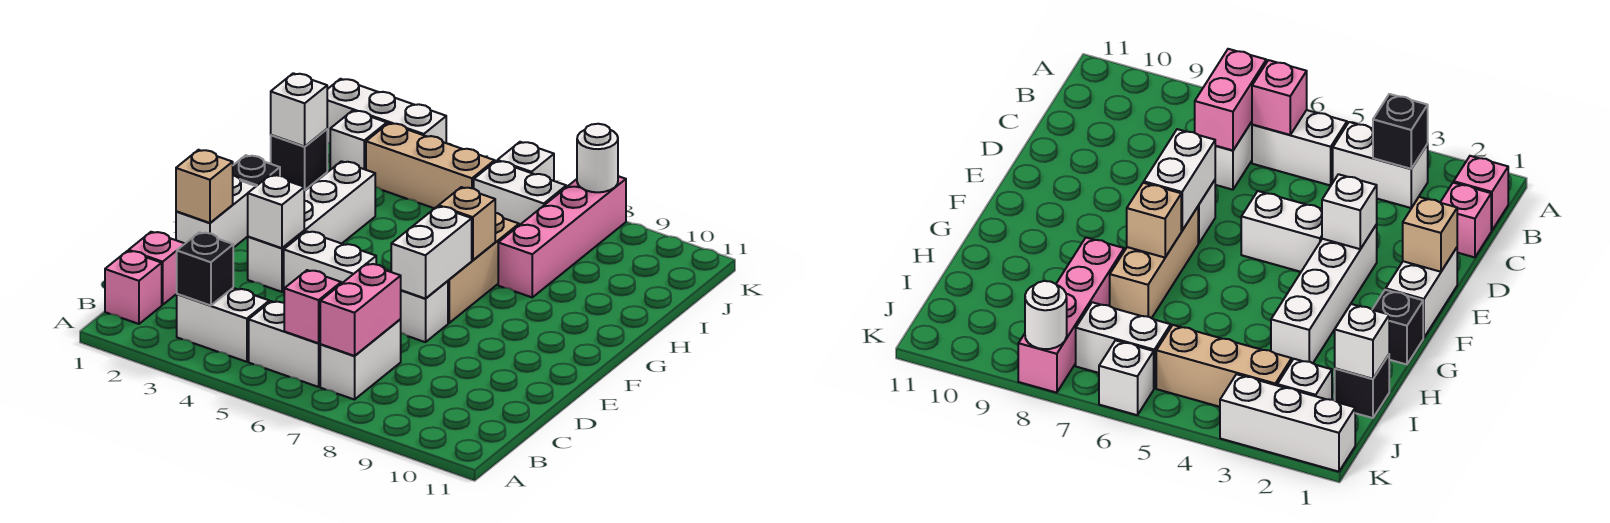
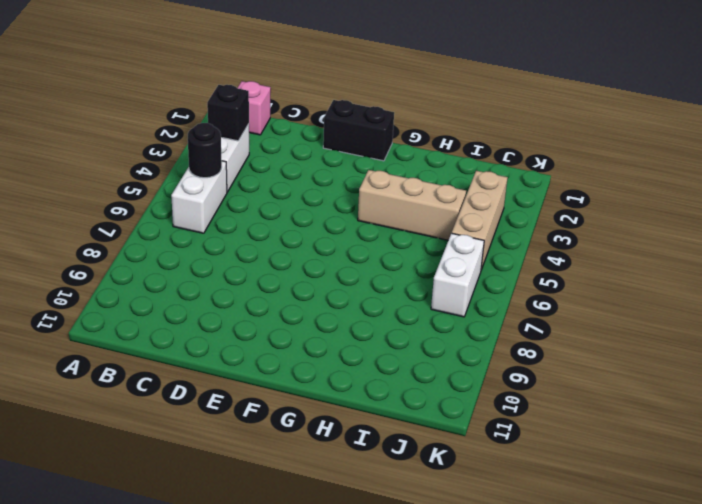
black round brick B5 level 2 -> none
black brick E1:F1 level 1 -> white brick E1:F1 level 1
tan brick G4:I4 level 1 -> tan brick F7:H7 level 1
none -> white brick B7:C7 level 1
none -> pink brick C1 level 1
none -> white brick E3:H3 level 1

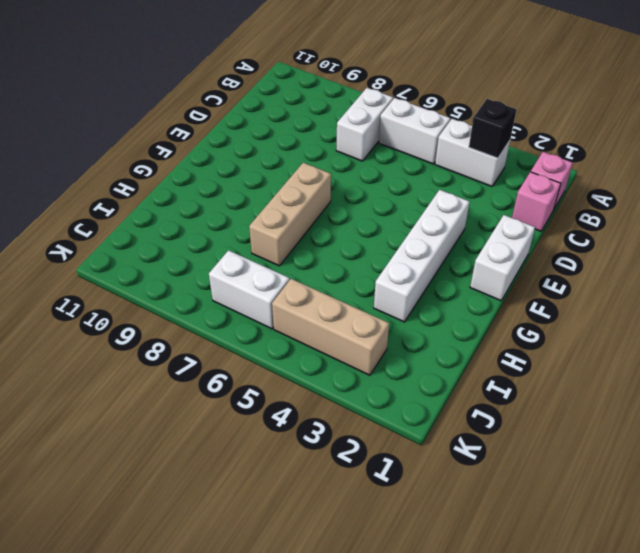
none -> white brick E4:E5 level 1
none -> white brick E7 level 1
none -> black brick G1 level 1

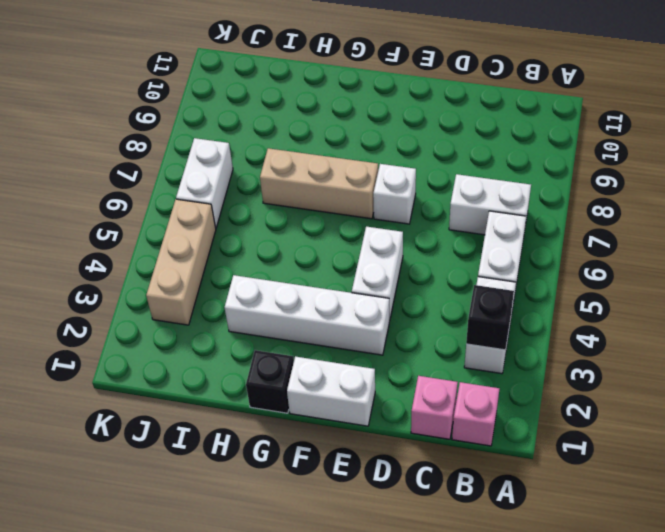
none -> pink brick H8:K8 level 1
none -> black brick I1 level 1
none -> white brick J2 level 1

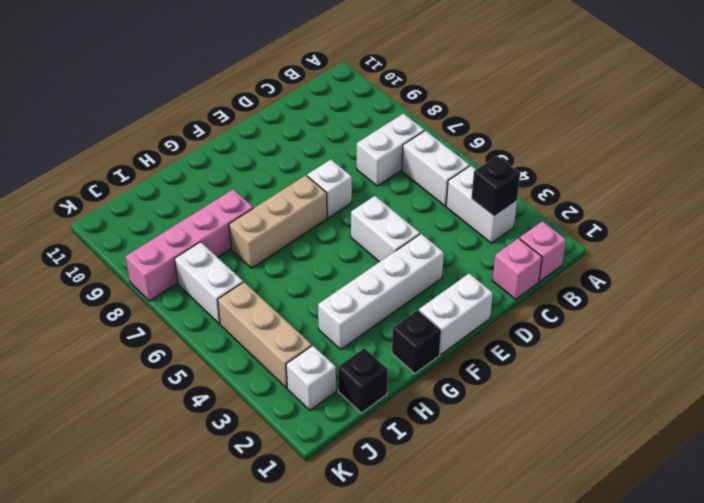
none -> white brick K1:K3 level 1
none -> white brick K6 level 1
none -> pink brick B6 level 2

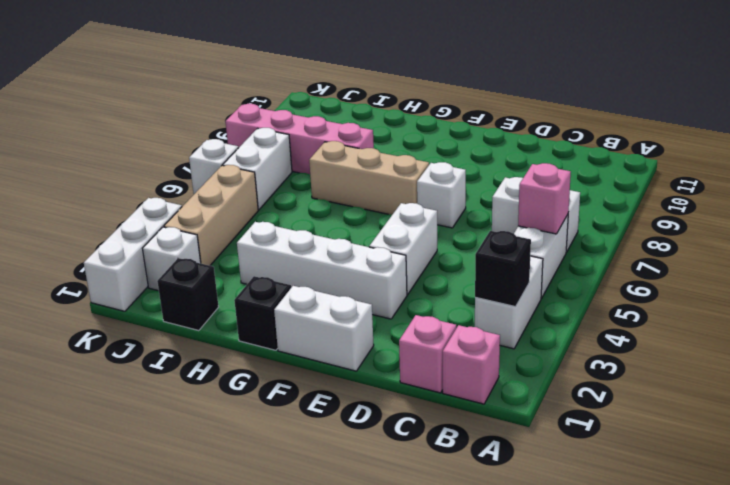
none -> pink brick B7:C7 level 2
none -> tan brick E1 level 2
none -> white brick E3 level 2

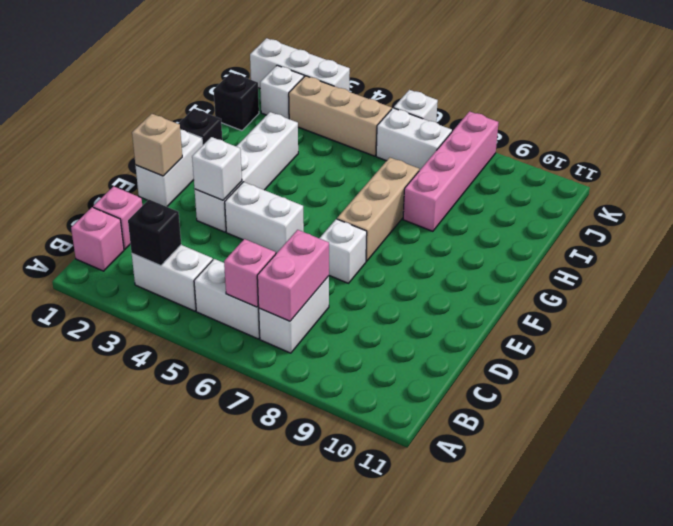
none -> white brick E7:F7 level 2
none -> tan brick G7 level 2
none -> white brick I1 level 2

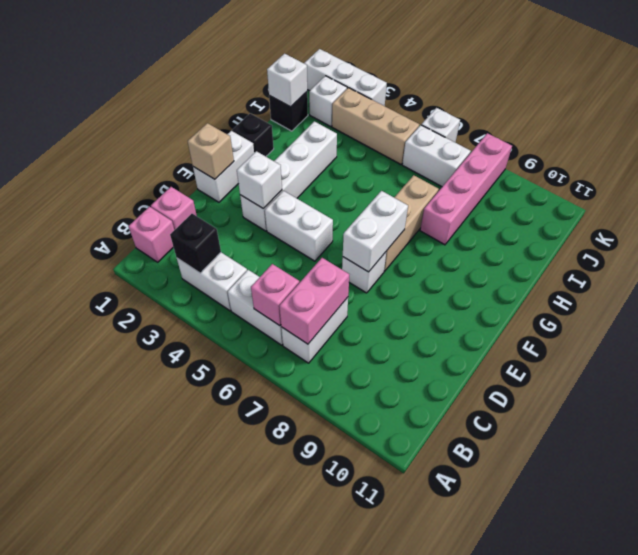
none -> tan brick G7 level 2
none -> white round brick K8 level 2

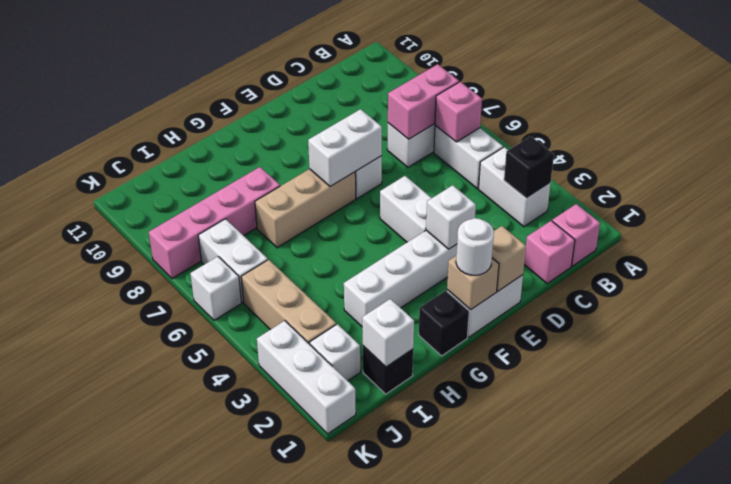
tan brick F1 level 2 -> tan brick G7 level 2
white round brick F1 level 3 -> white round brick K8 level 2

